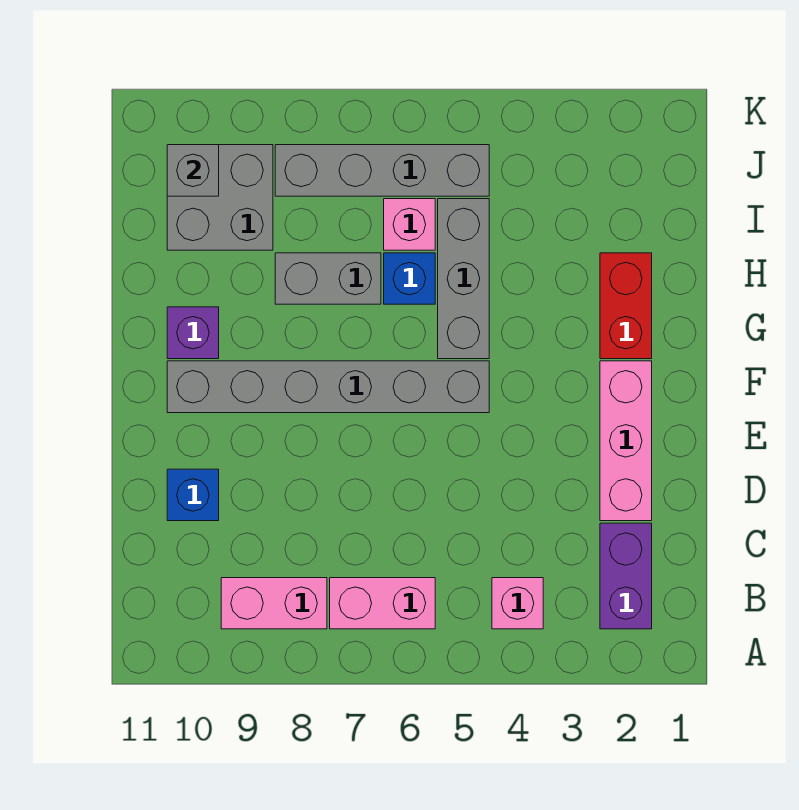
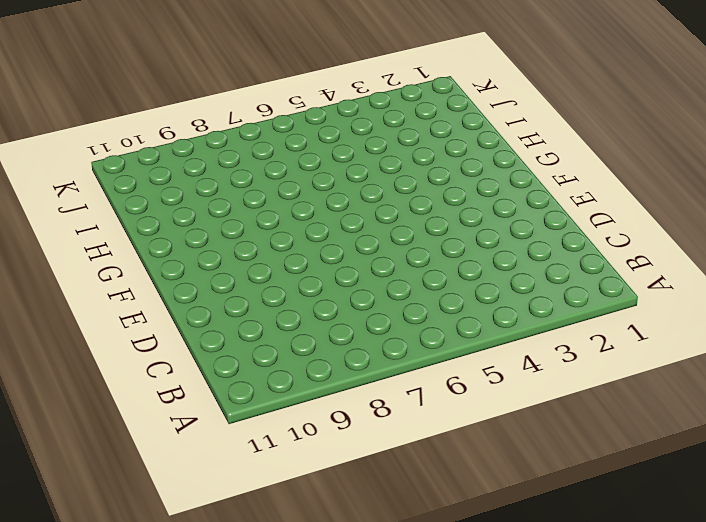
none -> purple brick B2:C2 level 1
none -> pink brick B4 level 1
none -> pink brick B6:B7 level 1

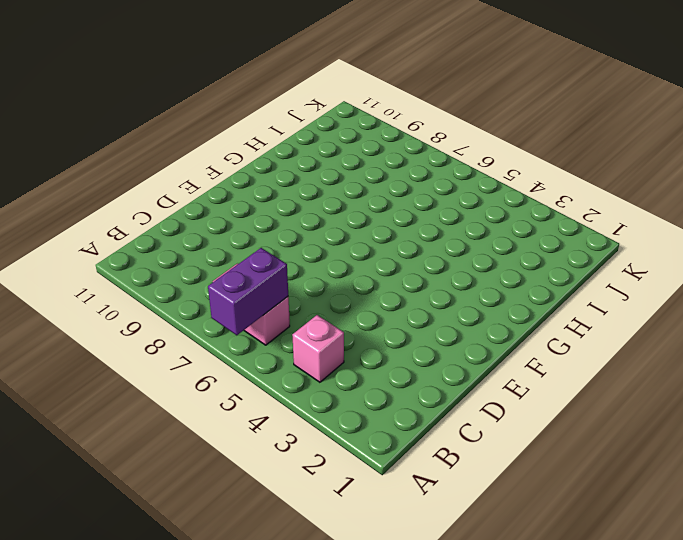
purple brick A6:B6 level 2 -> purple brick B2:C2 level 1
none -> pink brick B8:B9 level 1
none -> pink brick D2:F2 level 1
none -> blue brick D10 level 1

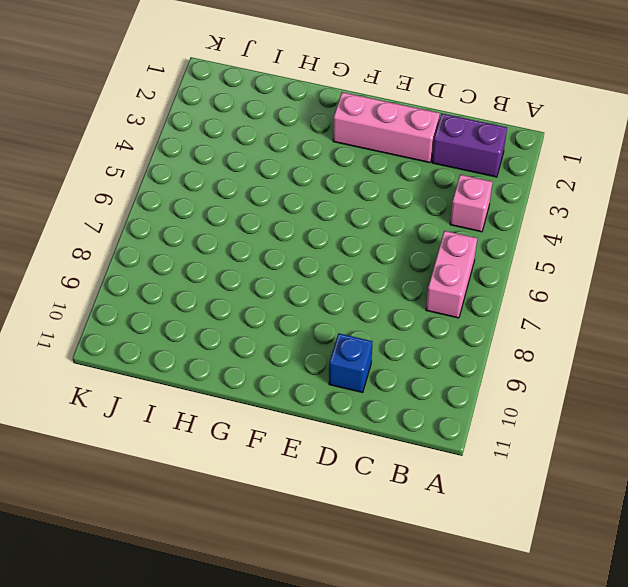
none -> pink brick B8:B9 level 1
none -> grey brick F5:F10 level 1
none -> red brick G2:H2 level 1

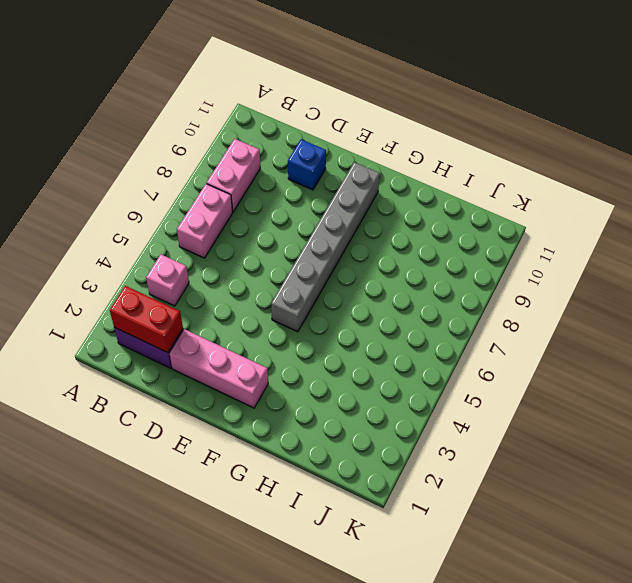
red brick B2:C2 level 2 -> red brick G2:H2 level 1
none -> grey brick G5:I5 level 1
none -> purple brick G10 level 1
none -> blue brick H6 level 1

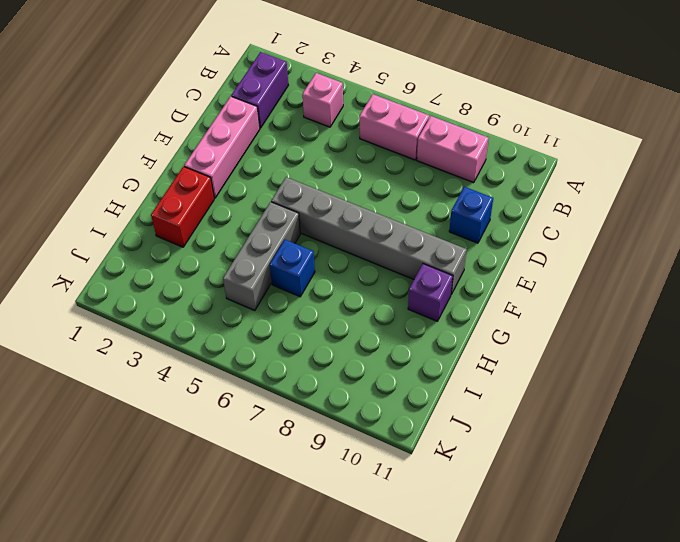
none -> grey brick H7:H8 level 1
none -> pink brick I6 level 1
none -> grey brick I9:J10 level 1

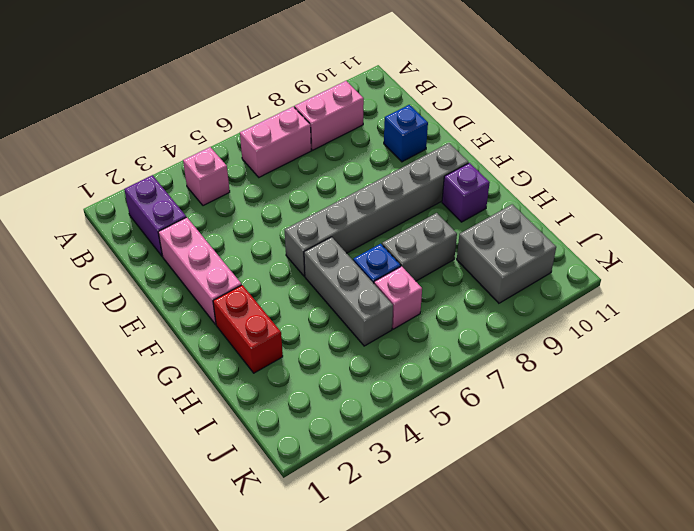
none -> grey brick J5:J8 level 1
none -> grey brick J10 level 2

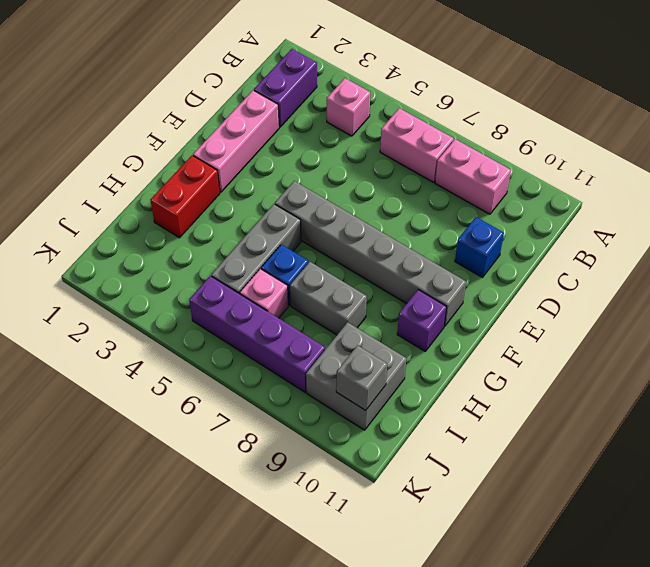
purple brick J5:J8 level 1 -> grey brick J5:J8 level 1

